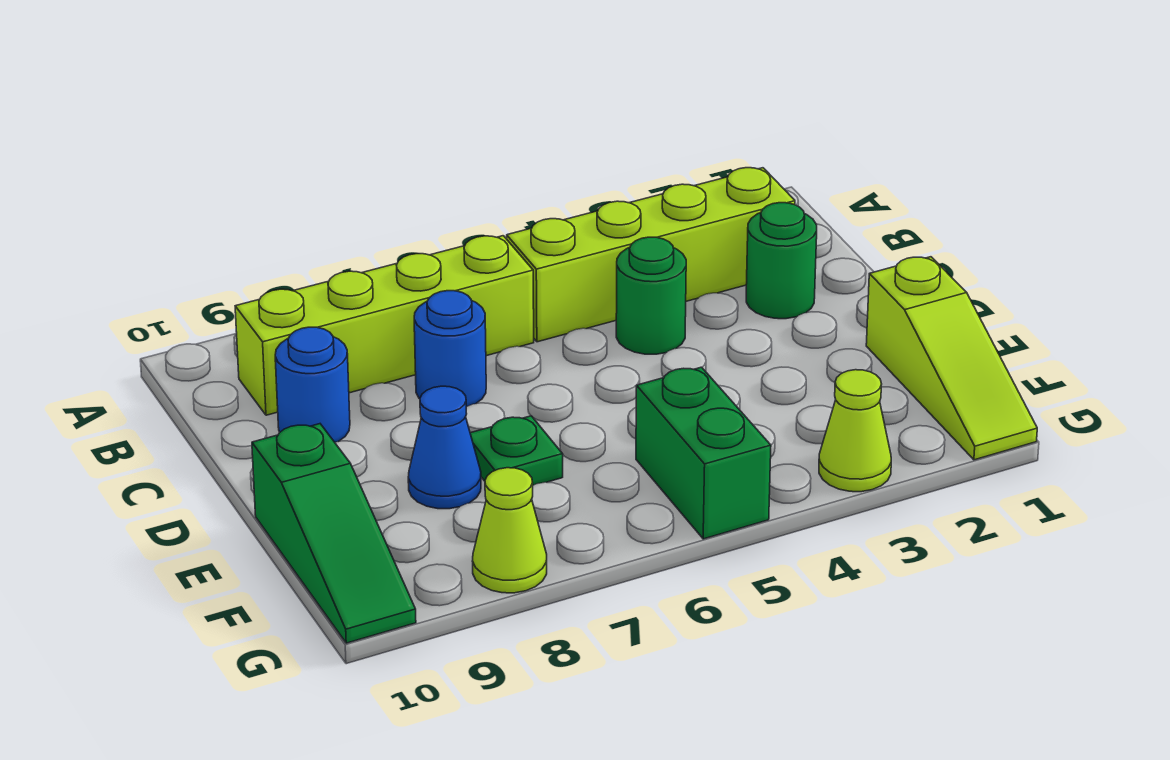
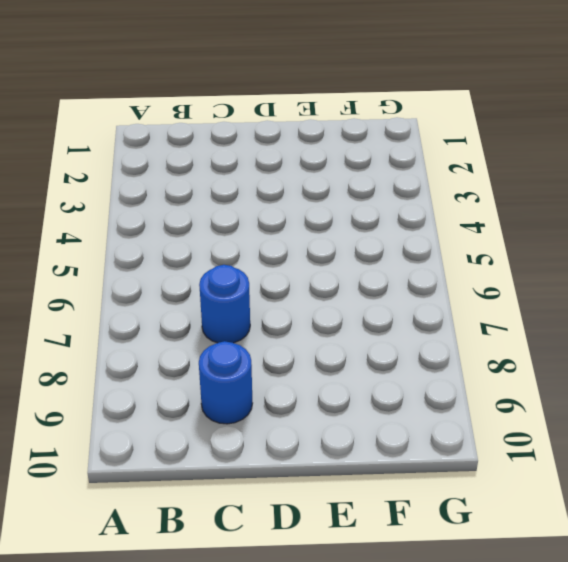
none -> lime brick B2:B5 level 1
none -> lime brick B6:B9 level 1
none -> green round brick C2 level 1

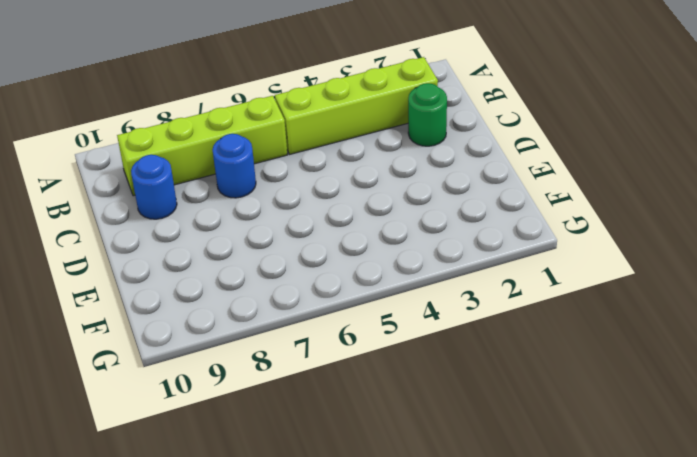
none -> green round brick C4 level 1
none -> lime slope E1:G1 level 1 top E
none -> green plate E7 level 1

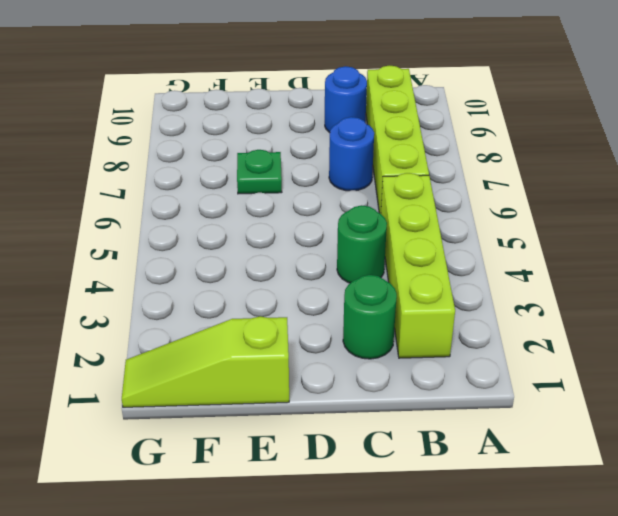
none -> blue cone E8 level 1
none -> green slope E10:G10 level 1 top E
none -> green brick F5:G5 level 1

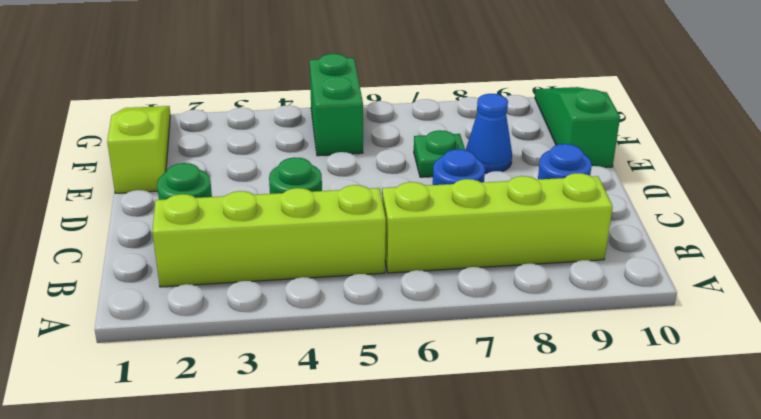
none -> lime cone G3 level 1
none -> lime cone G8 level 1

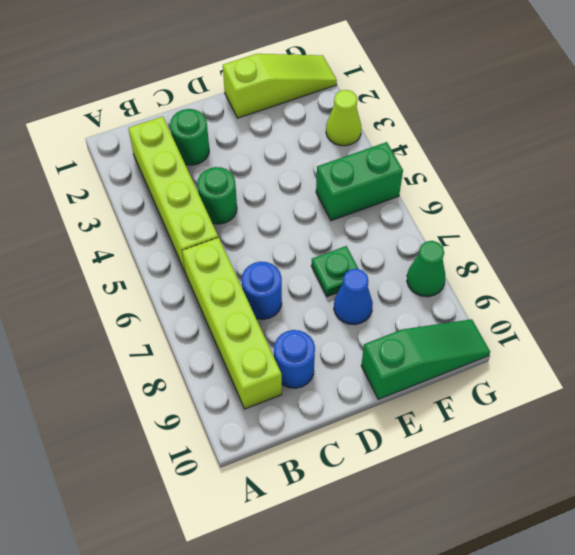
green cone G8 level 1 -> lime cone G8 level 1

